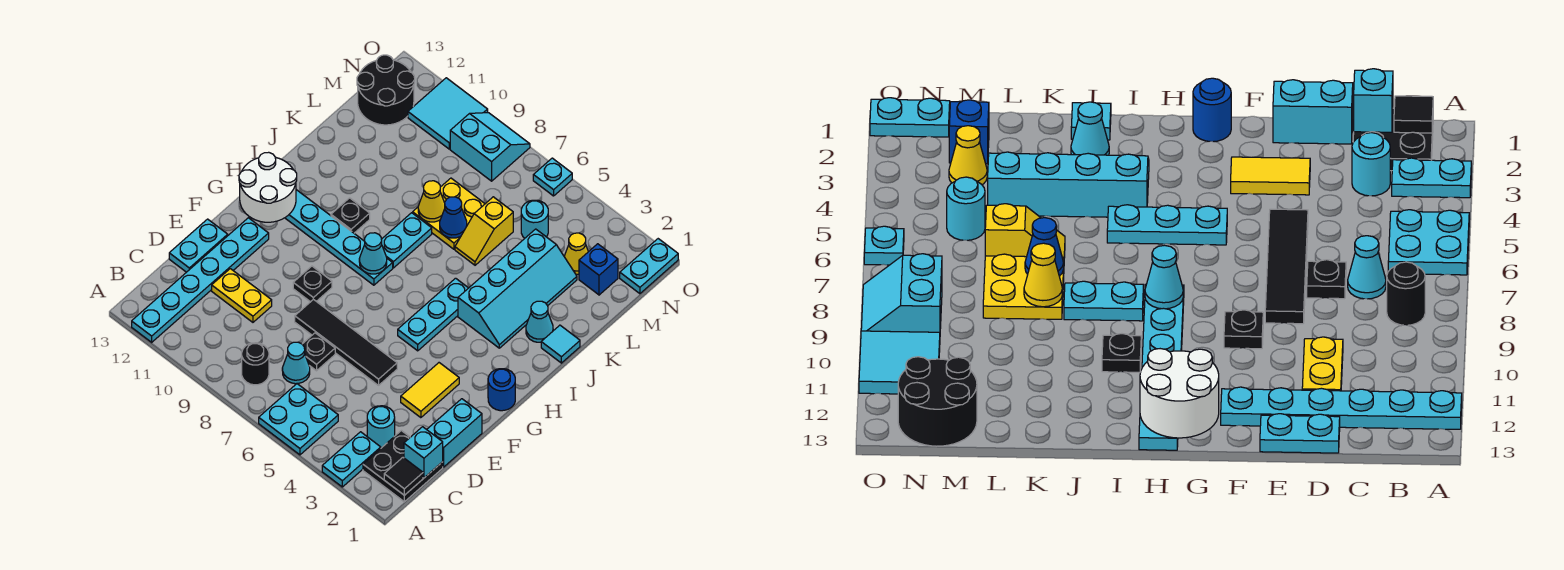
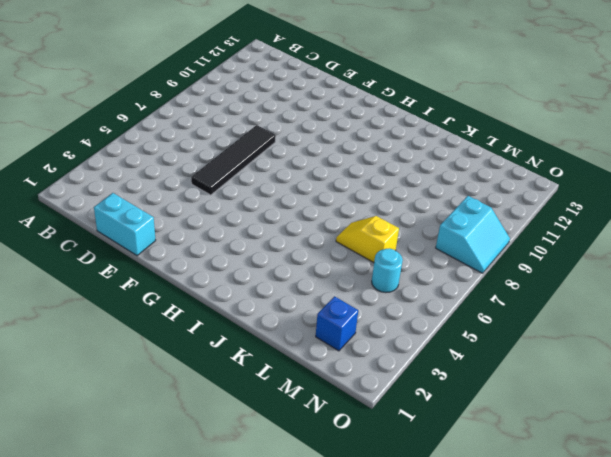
none -> cyan plate A3:B3 level 1
none -> cyan plate A5:B6 level 1
none -> cyan plate A12:F12 level 1
none -> black plate B1:C2 level 1

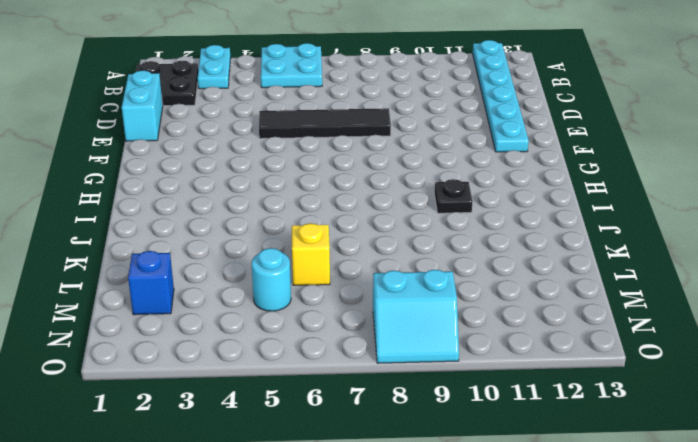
none -> black round brick B8 level 1
none -> cyan round brick C3 level 1
none -> cyan cone C7 level 1
none -> black plate D7 level 1

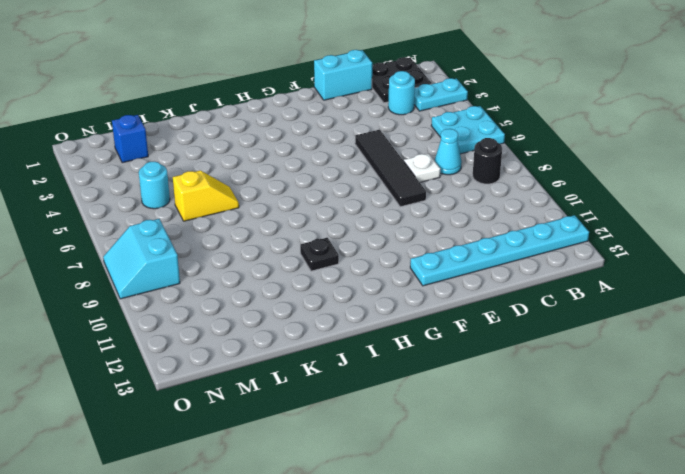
white plate D7 level 1 -> black plate D7 level 1
none -> yellow plate D10:D11 level 1
none -> cyan plate D13:E13 level 1
none -> yellow tile E3:F3 level 1
none -> black plate F9 level 1

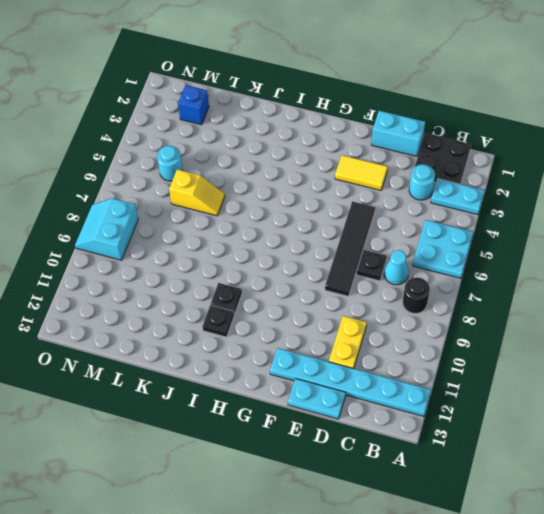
black plate I11 level 1 -> black plate F9 level 1
none -> blue round brick G1 level 1
none -> cyan plate G5:I5 level 1
none -> cyan plate H8:H13 level 1
none -> cyan slope I3:L4 level 1 top 4

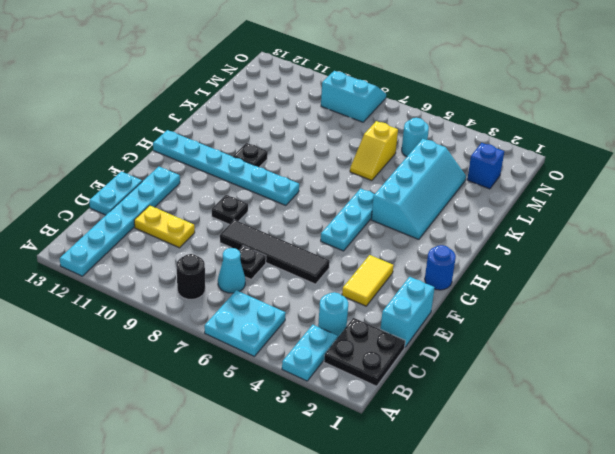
none -> cyan plate I8:J8 level 1
none -> cyan tile J1 level 1
none -> cyan cone J2 level 1
none -> yellow plate K7:L8 level 1

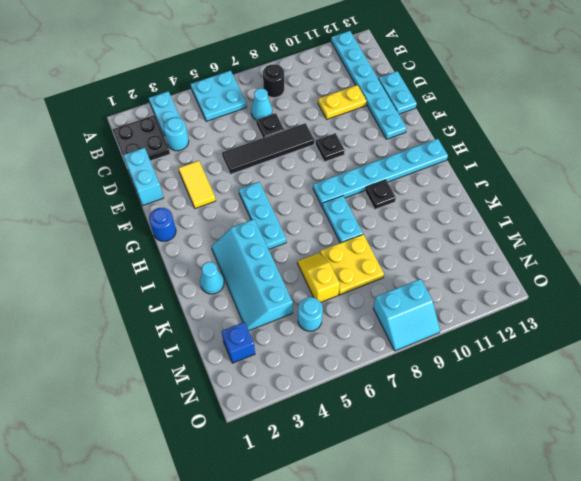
none -> cyan tile J1 level 1
none -> yellow cone M3 level 1
none -> black round brick M12:N13 level 1
none -> cyan plate N1:O1 level 1

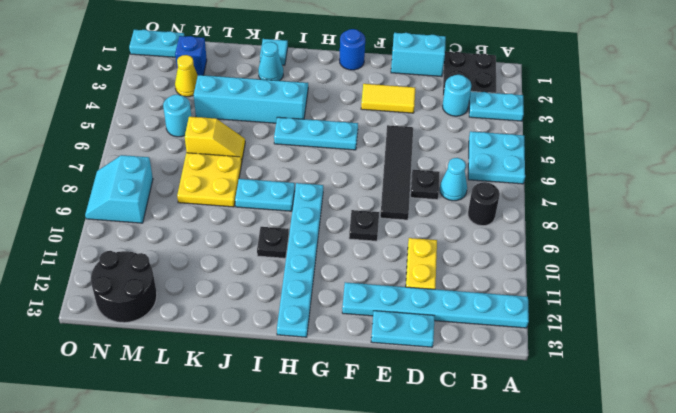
none -> cyan tile N10:O11 level 1
none -> cyan plate O6 level 1
none -> black tile B1 level 2
none -> cyan brick C1 level 2

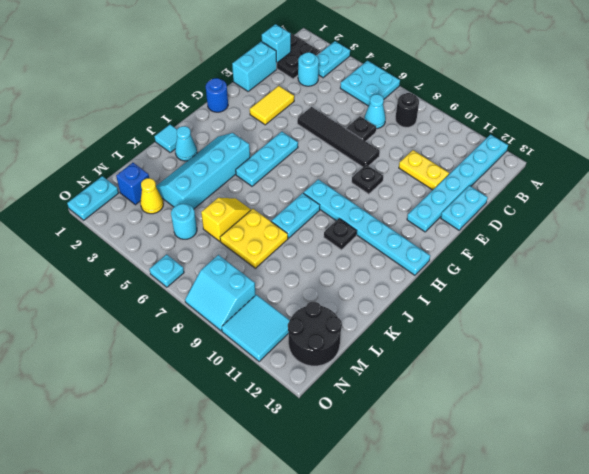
none -> black tile B1 level 2
none -> white round brick G12:H13 level 2
none -> cyan cone H8 level 2
none -> blue cone K7 level 2

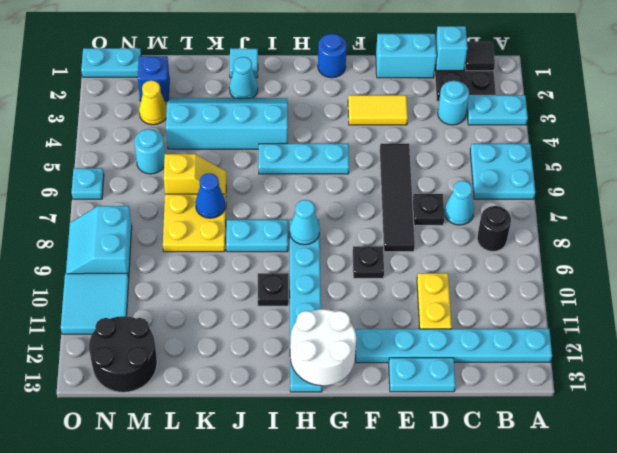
none -> yellow cone K8 level 2

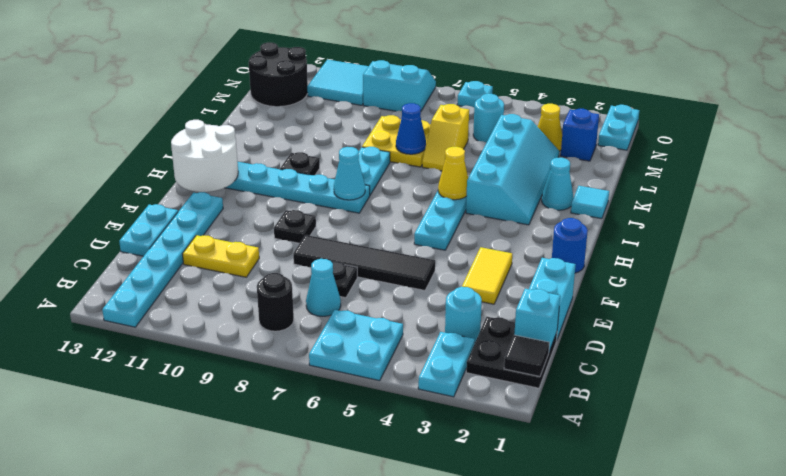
yellow cone I5 level 2 -> yellow cone K8 level 2

